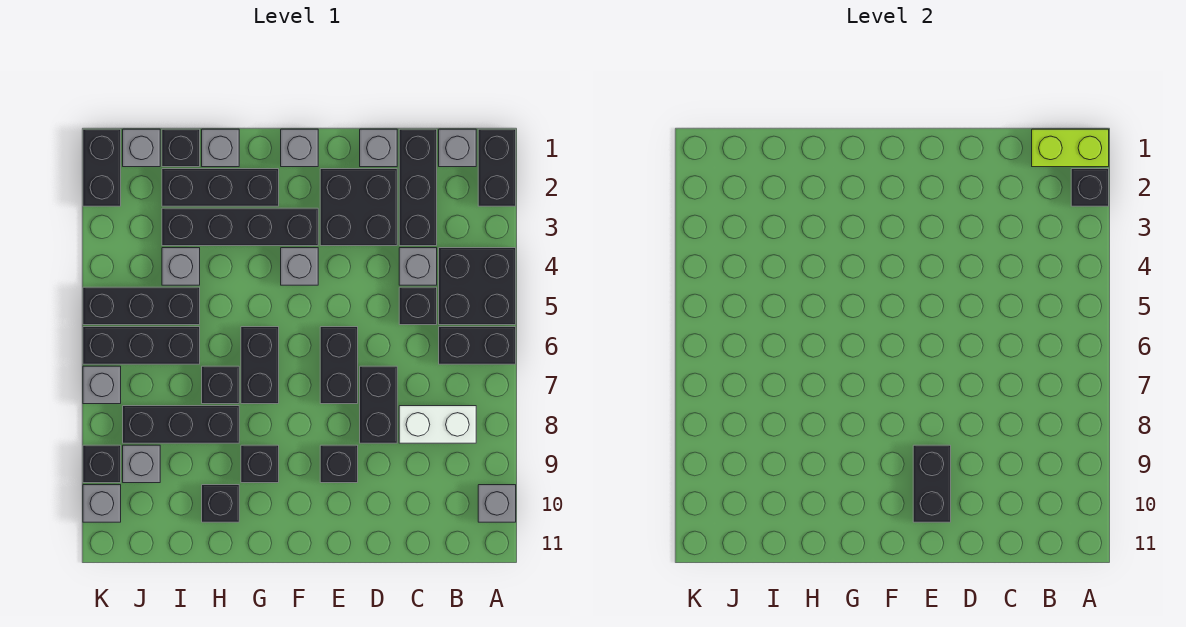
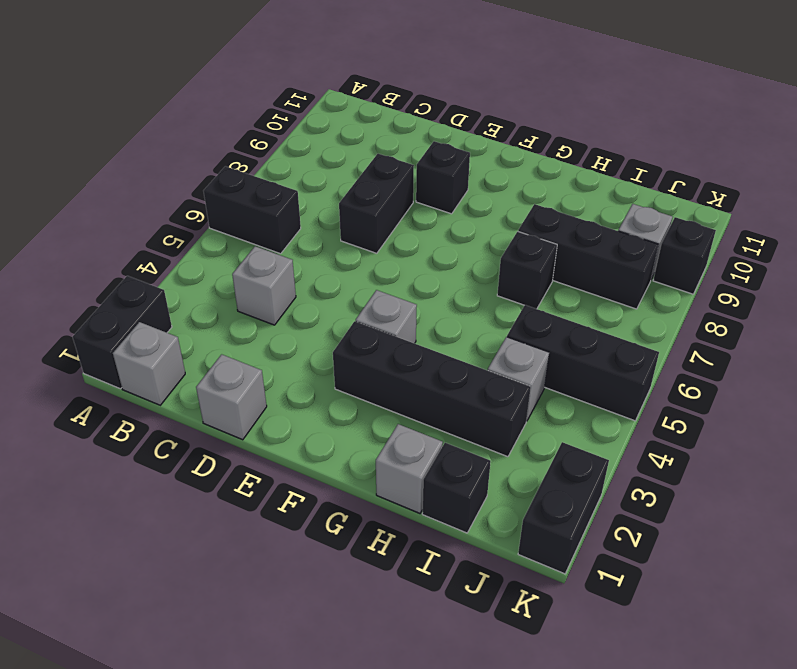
none -> black brick A4:B5 level 1
none -> grey brick A10 level 1
none -> white brick B8:C8 level 1
none -> black brick C1:C3 level 1

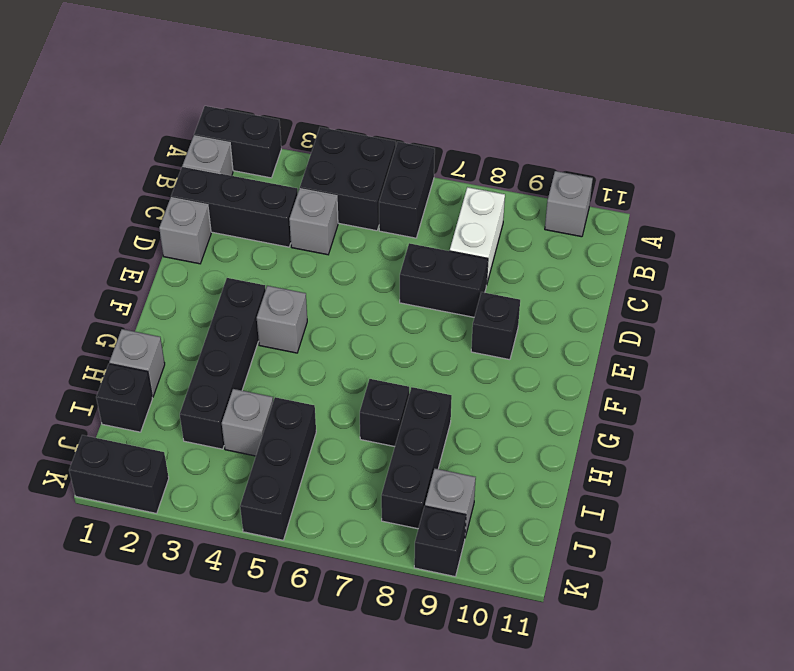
none -> black brick C5 level 1
none -> black brick D2:E3 level 1
none -> black brick E6:E7 level 1
none -> grey brick F1 level 1

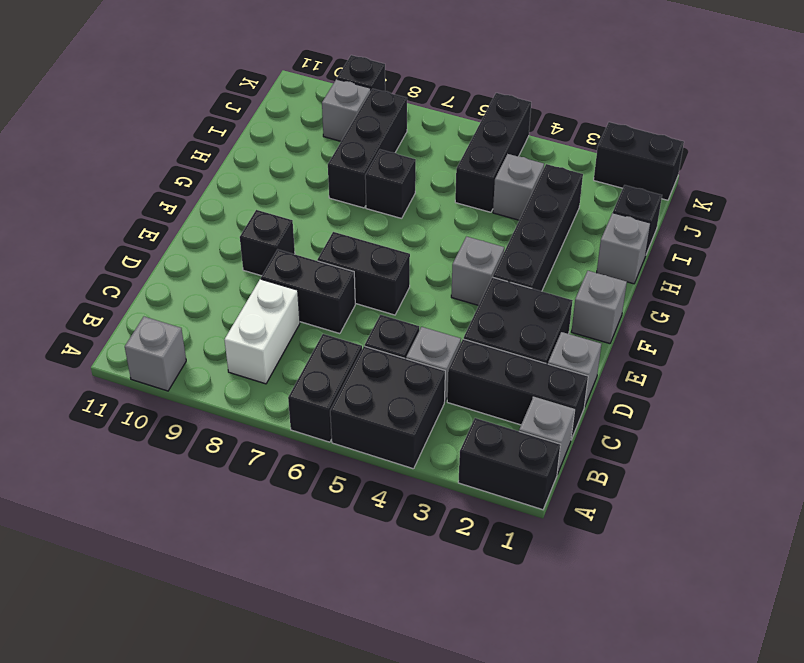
none -> black brick G2:I2 level 1
none -> black brick G6:G7 level 1
none -> black brick G9 level 1
none -> black brick H10 level 1

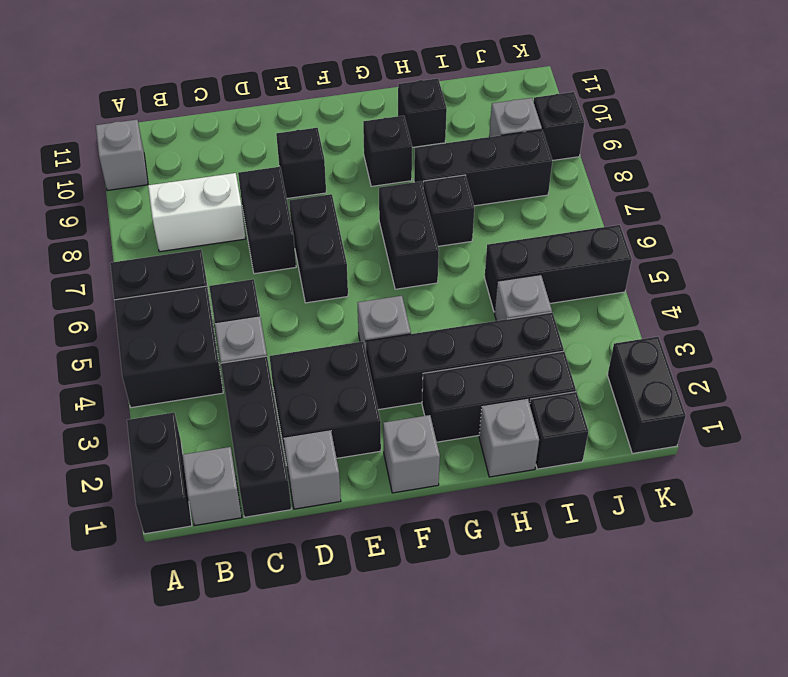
none -> black brick I6:K6 level 1
none -> grey brick J1 level 1
none -> grey brick K7 level 1
none -> grey brick K10 level 1

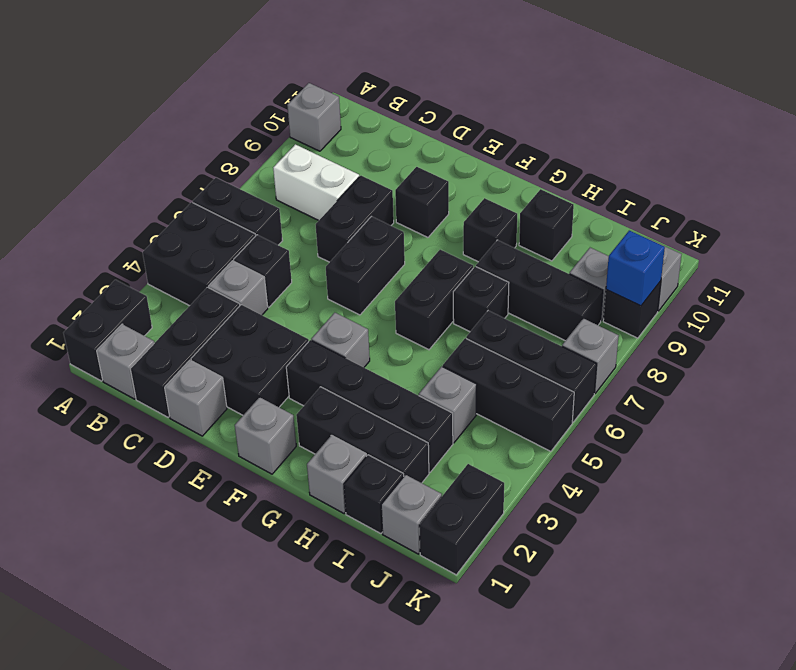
blue brick K9 level 2 -> none
none -> lime brick A1:B1 level 2
none -> black brick A2 level 2
none -> black brick E9:E10 level 2

